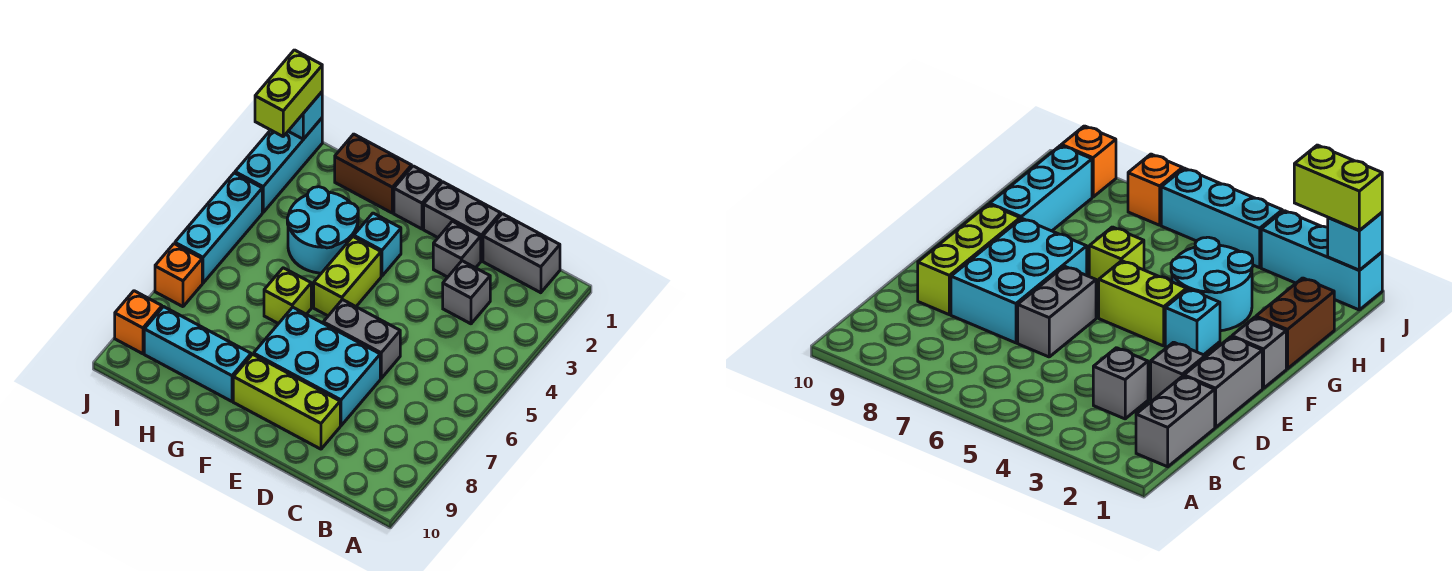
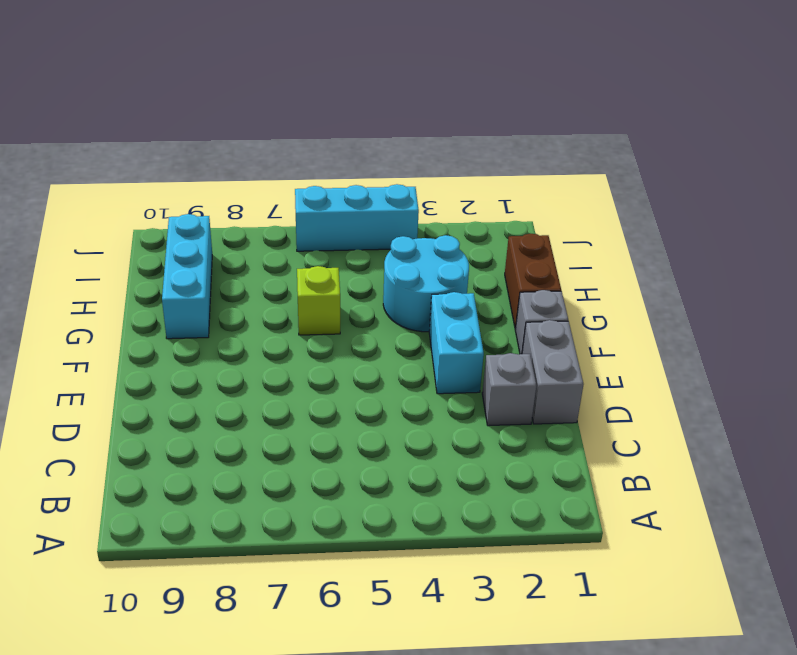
cyan brick E3:F3 level 1 -> cyan brick F3 level 1
none -> grey brick B1:C1 level 1
none -> grey brick C3 level 1
none -> grey brick D6:E6 level 1

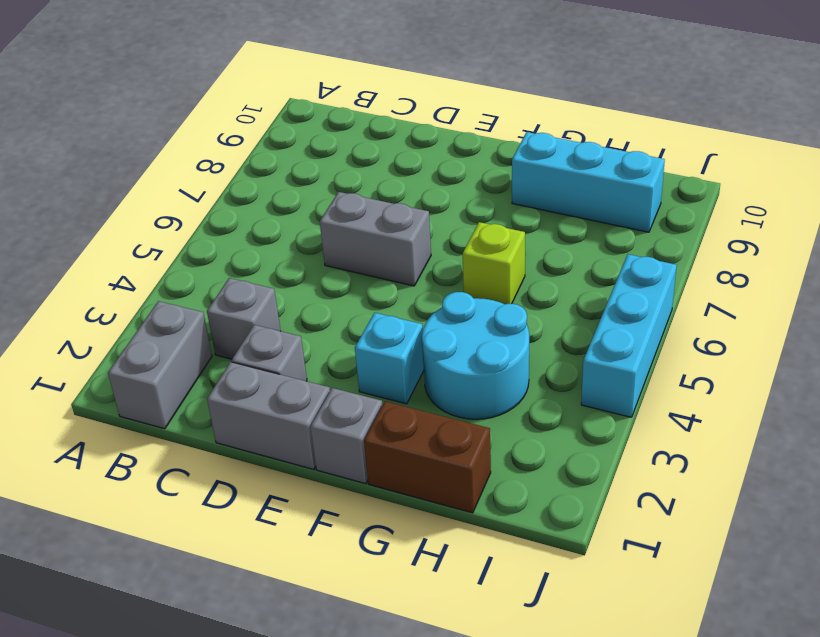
grey brick B1:B2 level 1 -> grey brick B1:C1 level 1
none -> cyan brick D7:F8 level 1
none -> lime brick D9:F9 level 1
none -> lime brick F4:F5 level 1

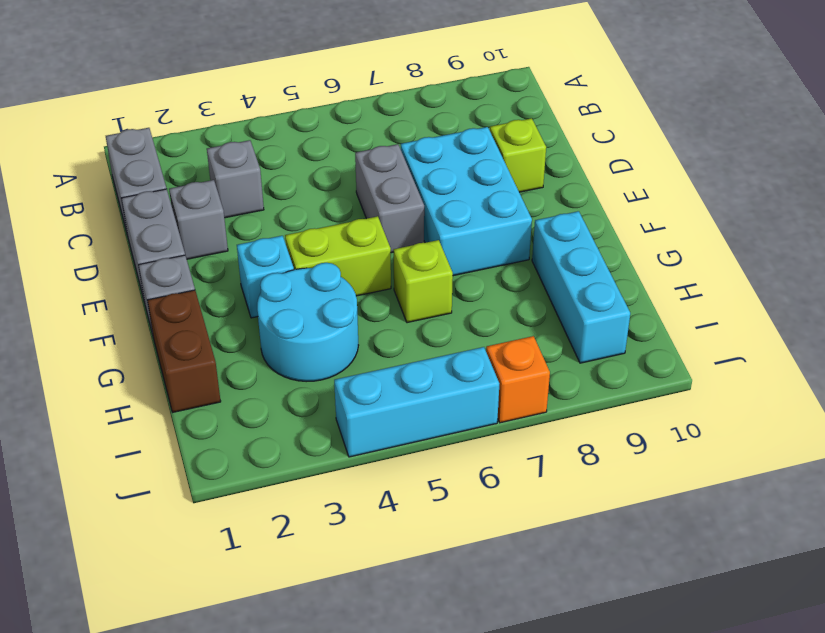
lime brick D9 level 1 -> lime brick D9:F9 level 1
none -> cyan brick J1:J3 level 1
none -> orange brick J9 level 1
none -> cyan brick J1 level 2

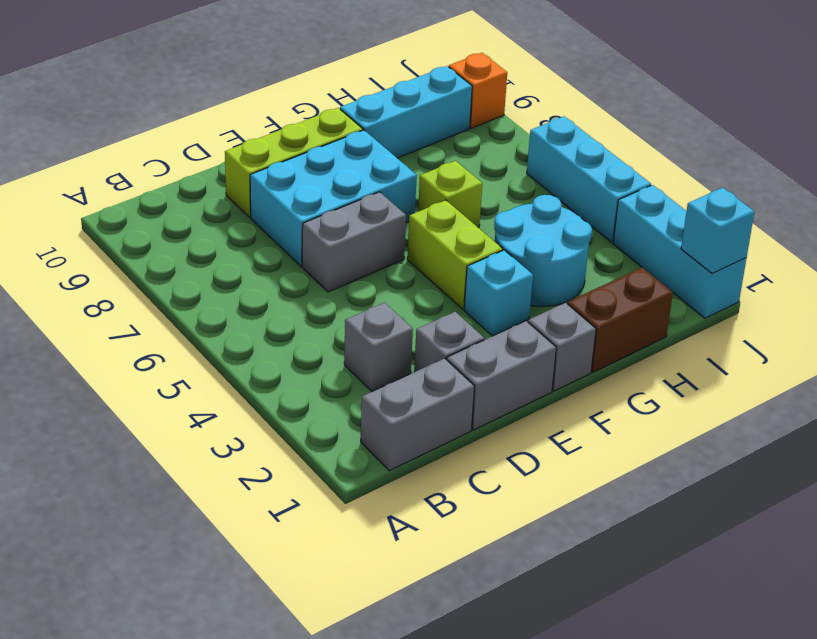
none -> orange brick J7 level 1
none -> lime brick J1:J2 level 3

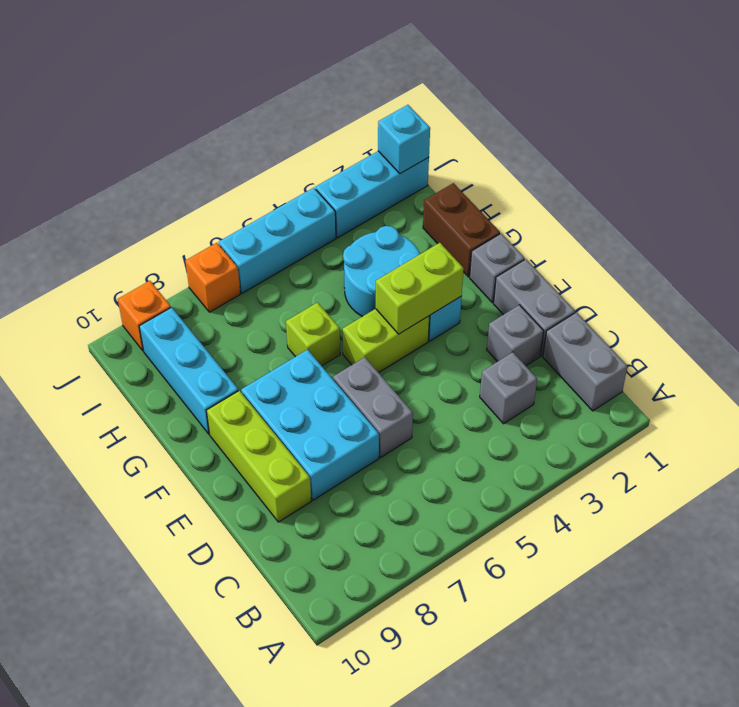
lime brick F3:F4 level 2 -> lime brick J1:J2 level 3

